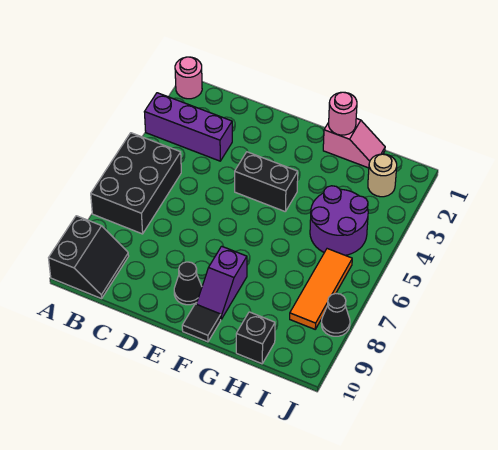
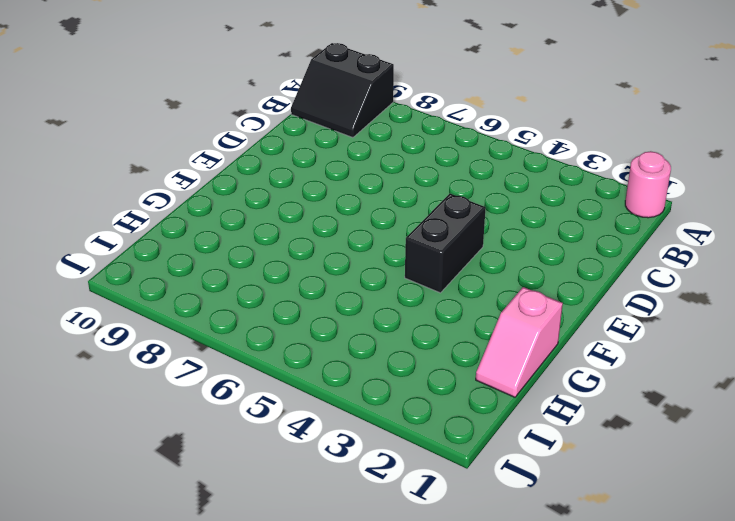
none -> purple brick A3:C3 level 1
none -> black brick A5:B7 level 1
none -> black cone E9 level 1

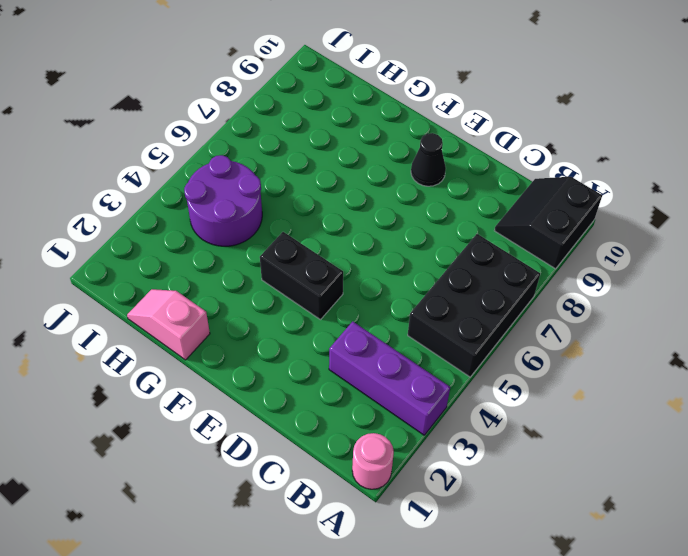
none -> purple slope F8:F9 level 1 top 8
none -> black tile F10 level 1
none -> black brick H10 level 1

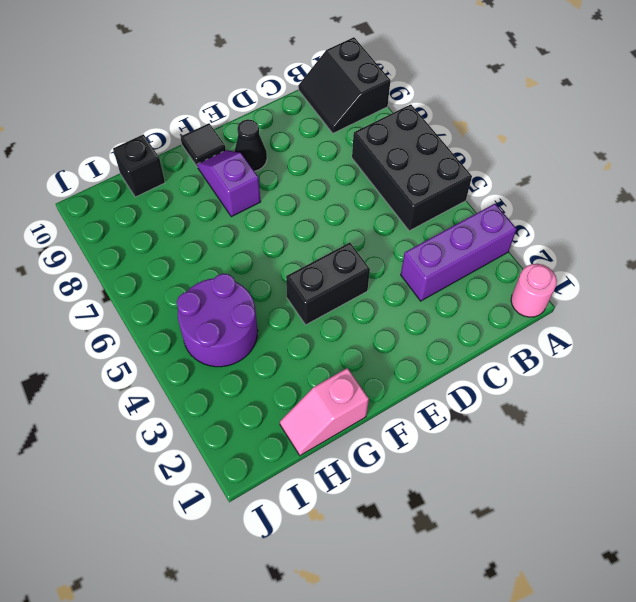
none -> tan round brick I2 level 1
none -> orange tile I6:I8 level 1
none -> black cone J8 level 1

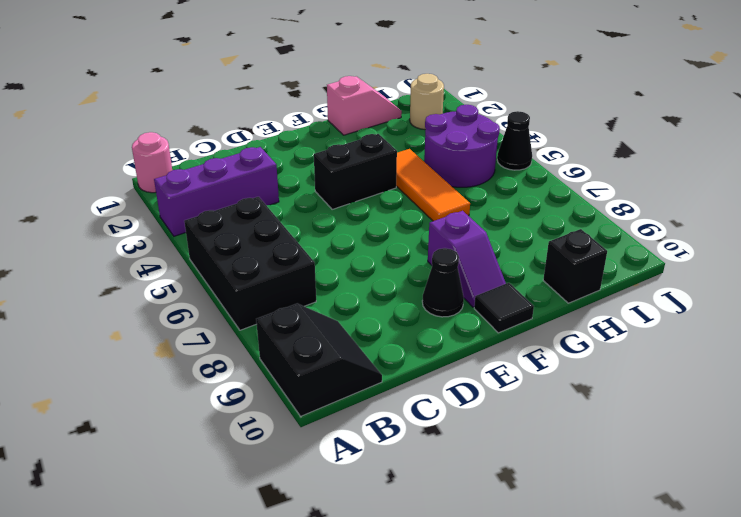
orange tile G4:G6 level 1 -> orange tile I6:I8 level 1
black cone J5 level 1 -> black cone J8 level 1
none -> pink round brick G1 level 2

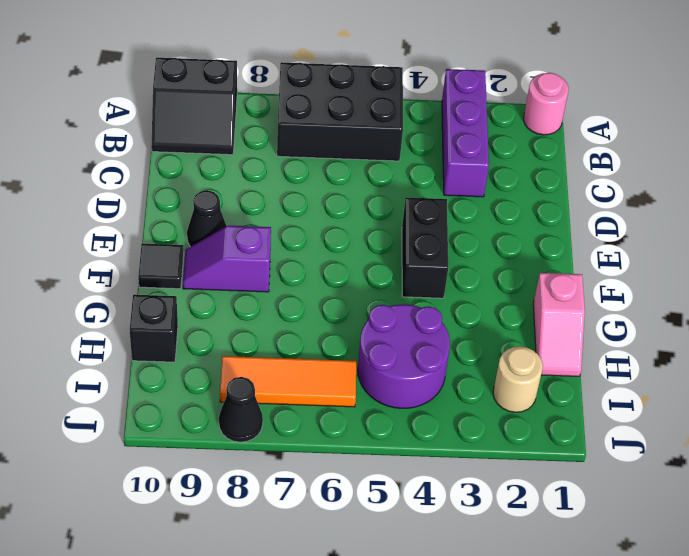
none -> pink round brick G1 level 2

